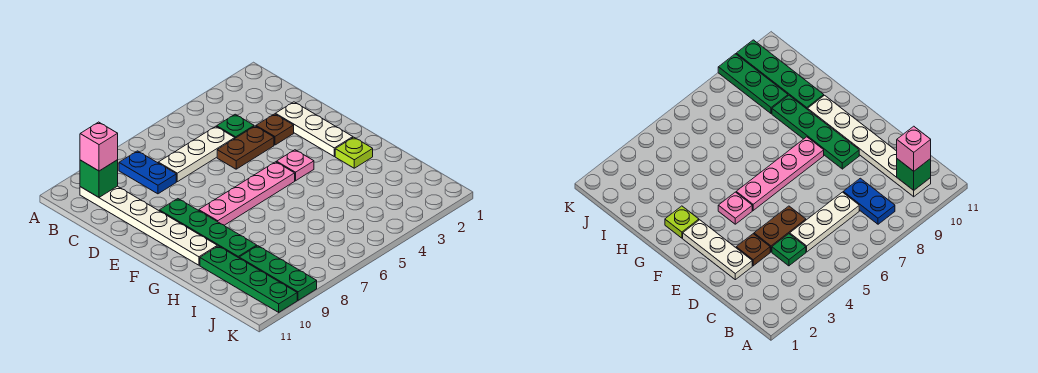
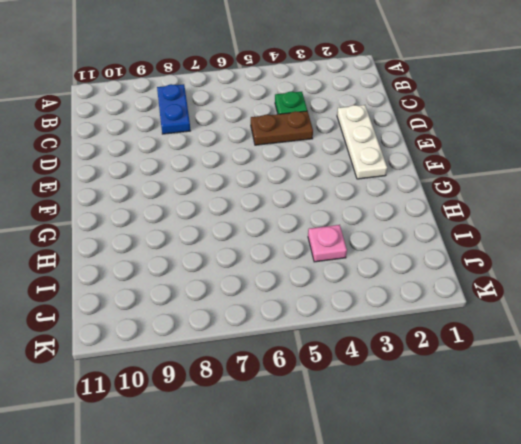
pink plate I4 level 1 -> pink plate F4 level 1
none -> white plate B10:G10 level 1
none -> white plate C5:C7 level 1
none -> brown plate D3 level 1

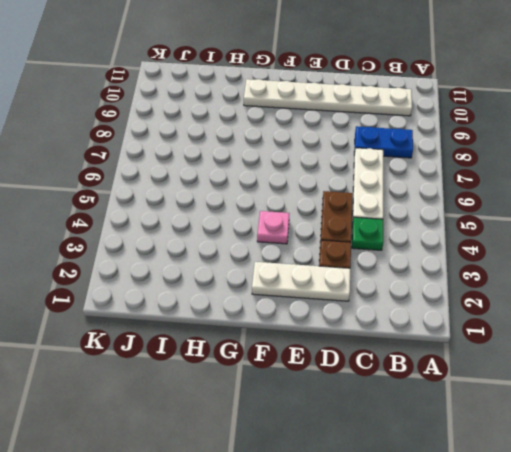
none -> green plate E9:H9 level 1
none -> pink plate F5:F8 level 1
none -> lime plate G2 level 1

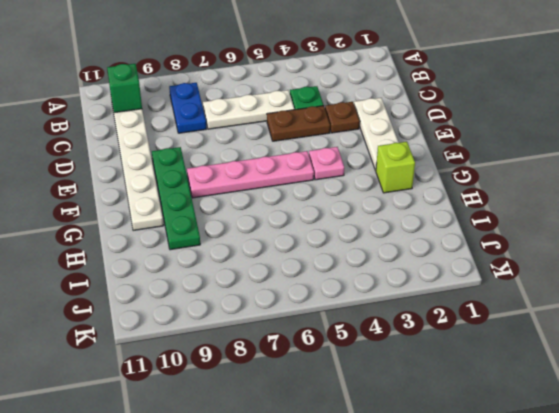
lime brick G2 level 1 -> lime plate G2 level 1
none -> green plate H10:K10 level 1
none -> green plate I9:K9 level 1
none -> pink brick B10 level 3

